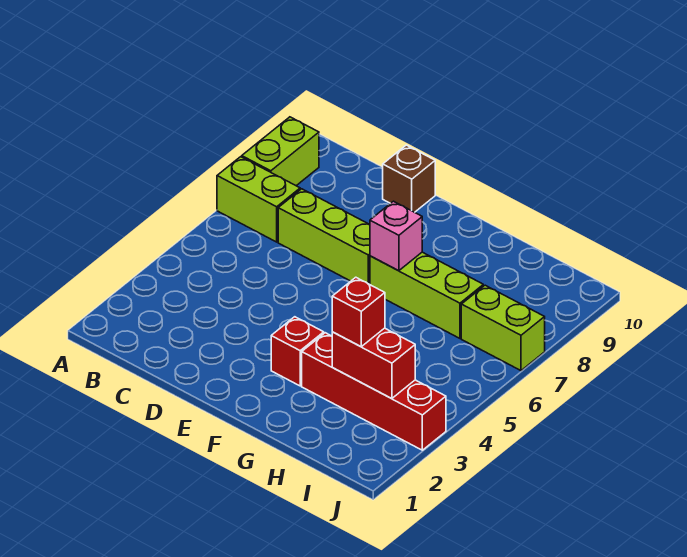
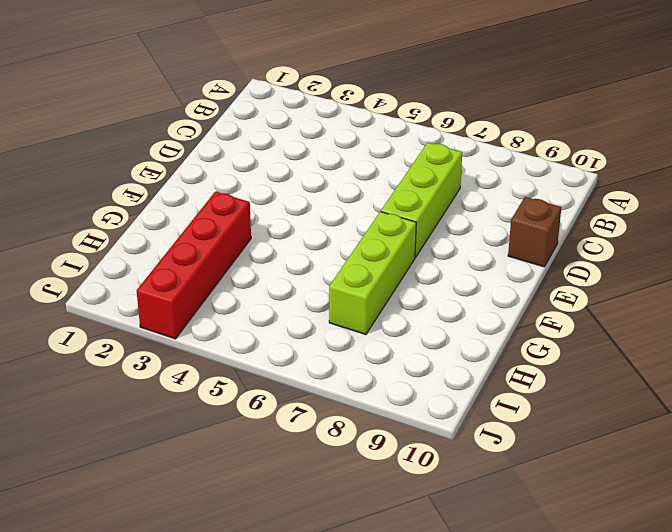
none -> lime brick A7:B7 level 1
none -> lime brick A8:A9 level 1

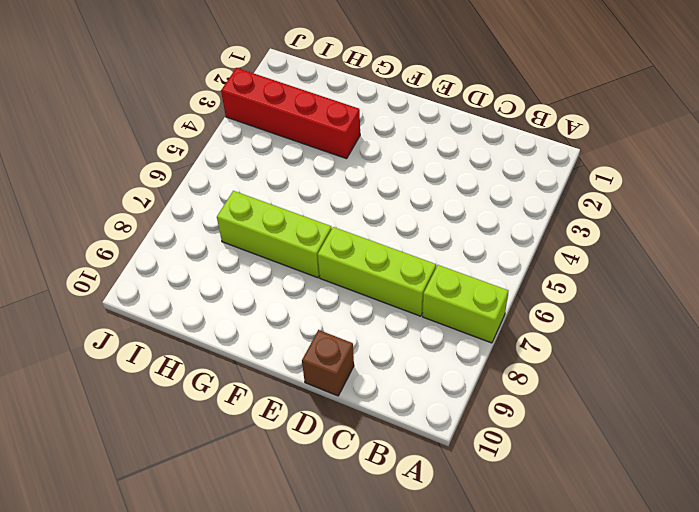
none -> lime brick A8:A9 level 1
none -> red brick F3 level 1

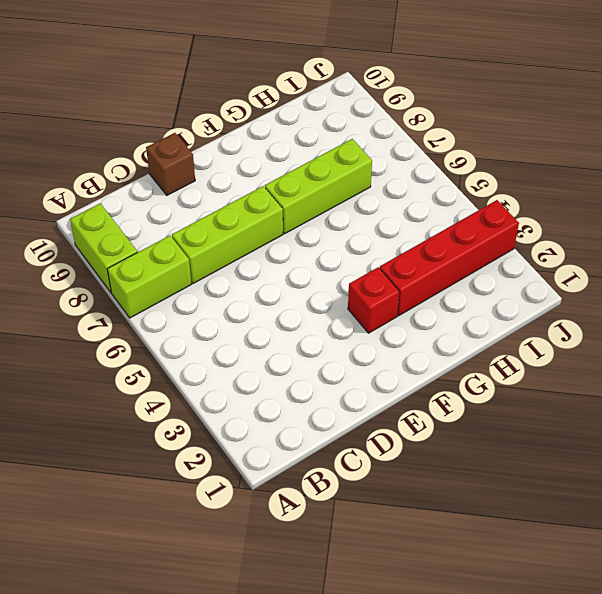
none -> lime brick I7:J7 level 1
none -> pink brick F7 level 2

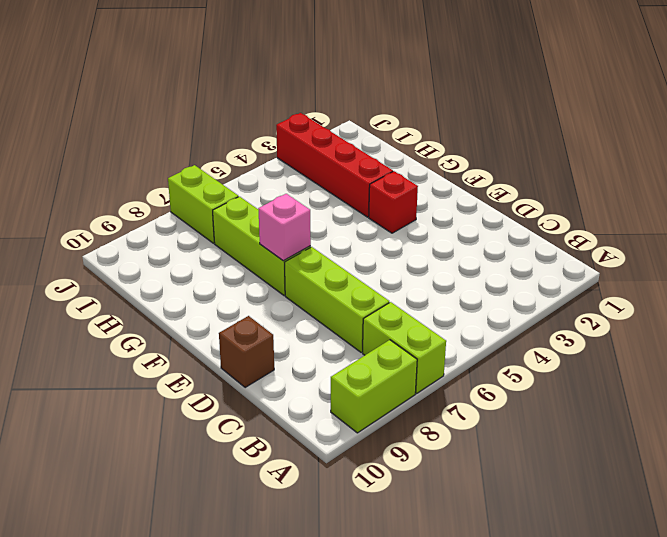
none -> red brick H3:I3 level 2
none -> red brick H3 level 3

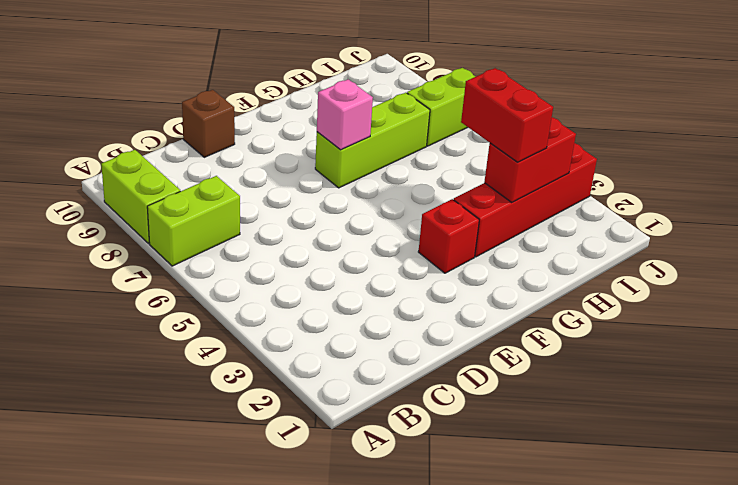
red brick H3:H4 level 3 -> red brick H3 level 3
none -> lime brick C7:E7 level 1

